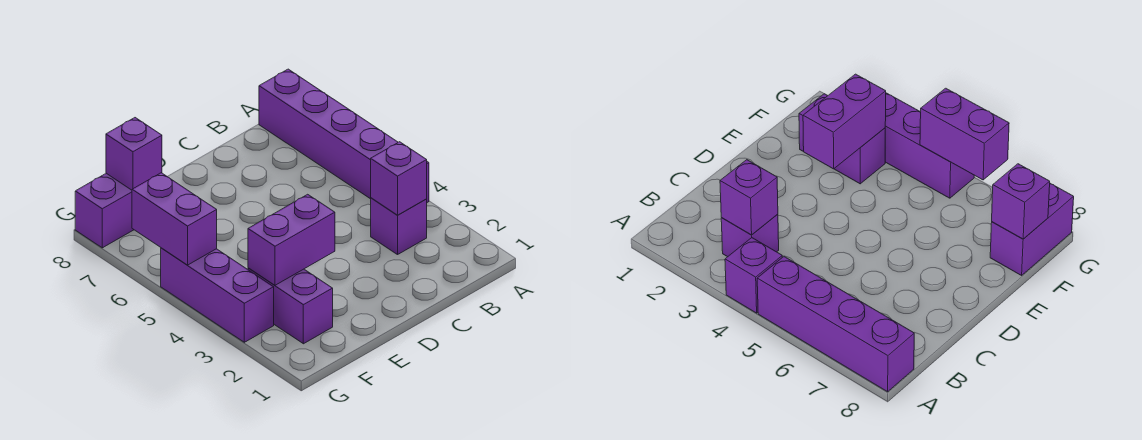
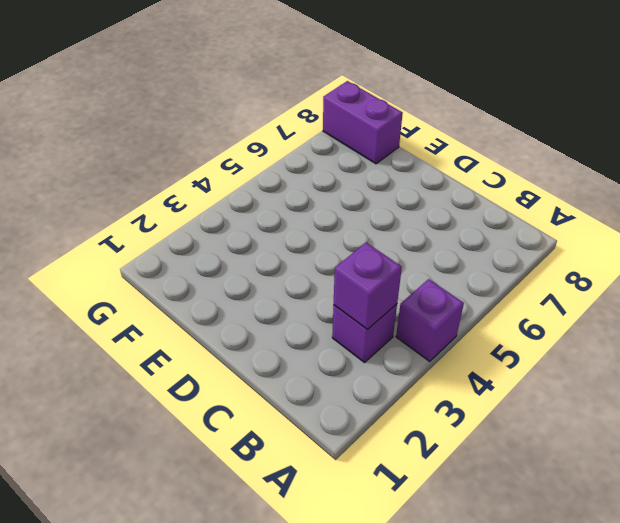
none -> purple brick A5:A8 level 1
none -> purple brick F2:F3 level 1

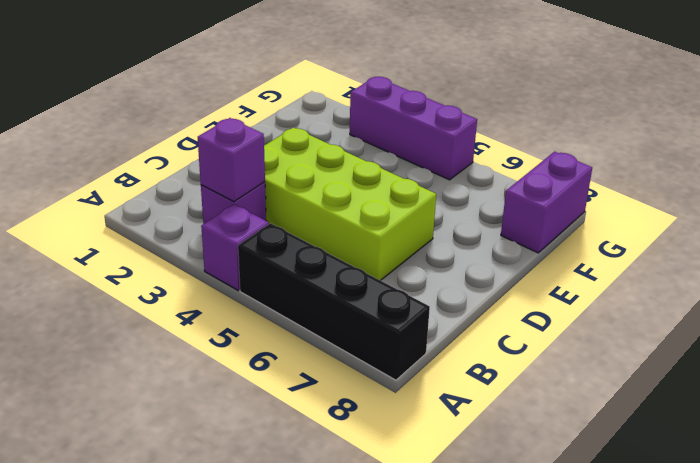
black brick A5:A8 level 1 -> purple brick A5:A8 level 1
lime brick C3:D6 level 1 -> none
none -> purple brick F2:F3 level 1
none -> purple brick E3:F3 level 2

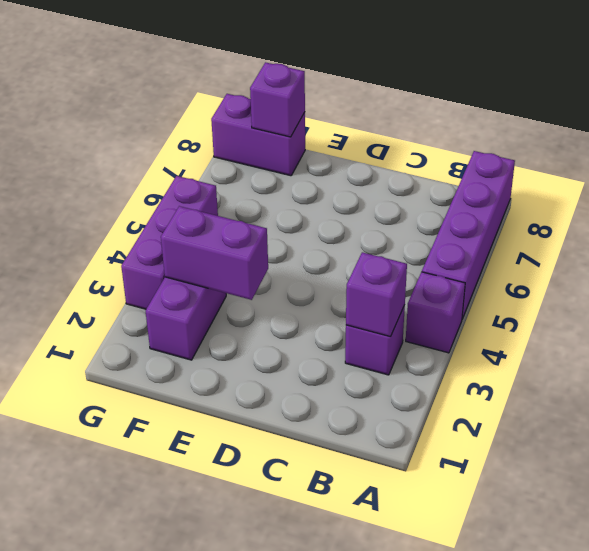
none -> purple brick G5:G6 level 2

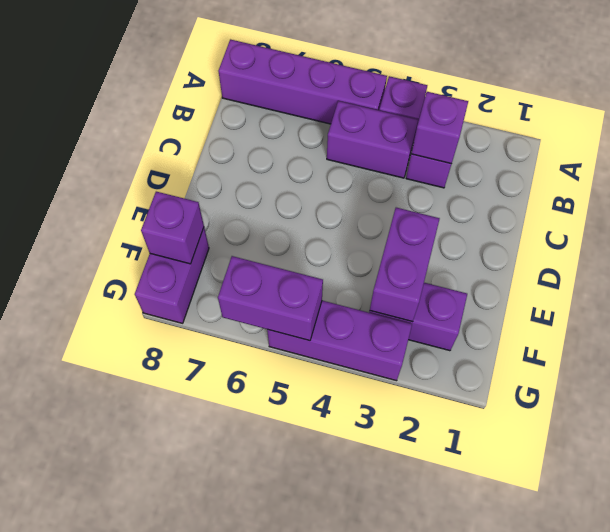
purple brick B4:B5 level 1 -> none

